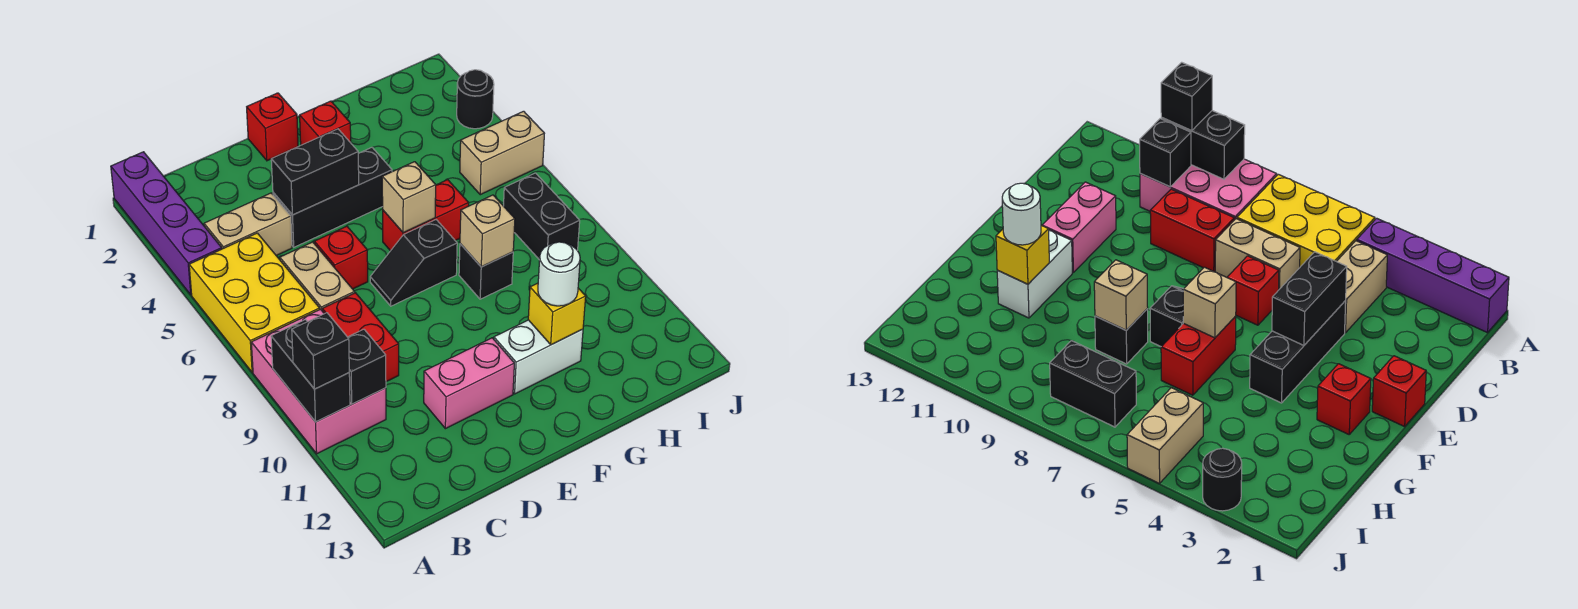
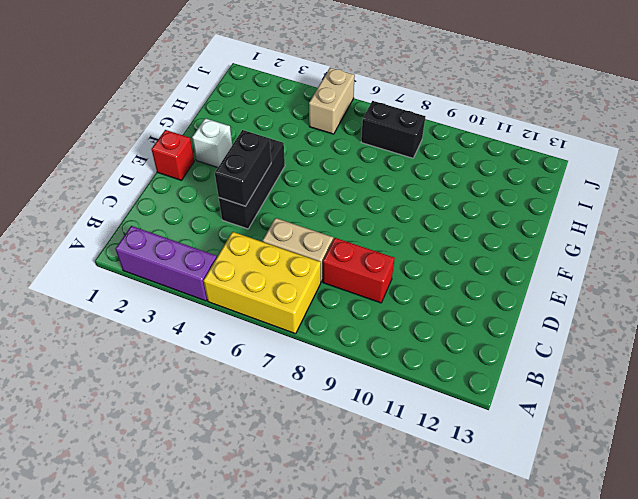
purple brick A2:A4 level 1 -> purple brick A1:A4 level 1
white brick F2 level 1 -> red brick F2 level 1
none -> pink brick A8:B10 level 1
none -> tan brick B4:C4 level 1
none -> red brick D6 level 1

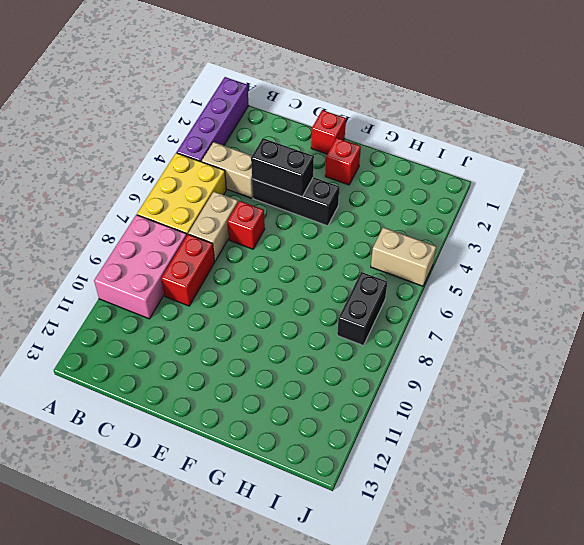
none -> pink brick D11:E11 level 1
none -> black slope E7:F7 level 1 top F
none -> red brick F6:G6 level 1

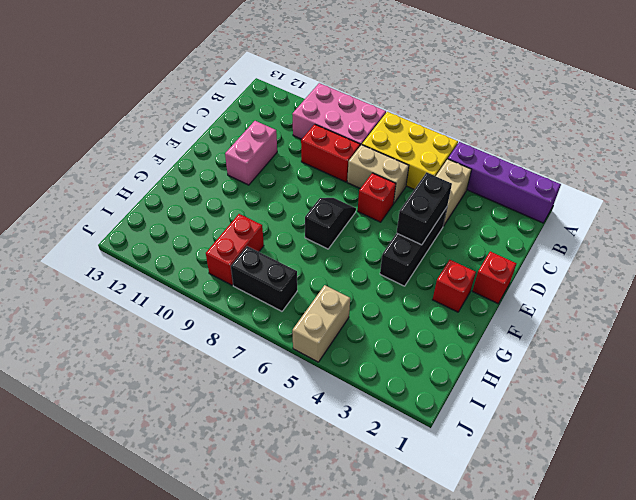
red brick H9:I9 level 1 -> red brick F6:G6 level 1
none -> white brick F11:G11 level 1
none -> black brick G8 level 1
none -> black round brick J3 level 1

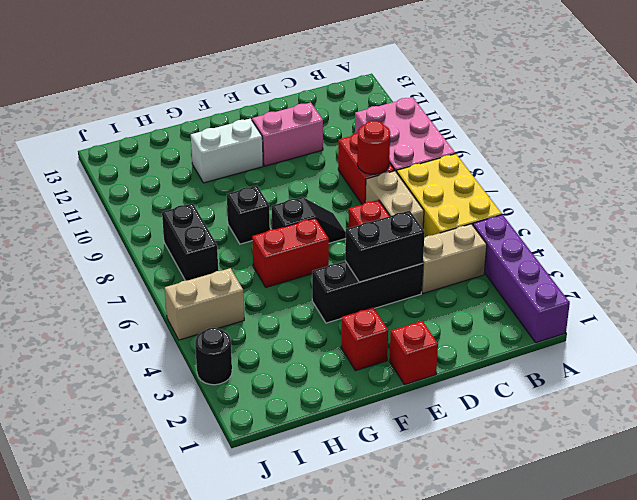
red round brick C8 level 2 -> none
none -> black brick A9:A10 level 2
none -> black brick B10 level 2
none -> tan brick F6 level 2

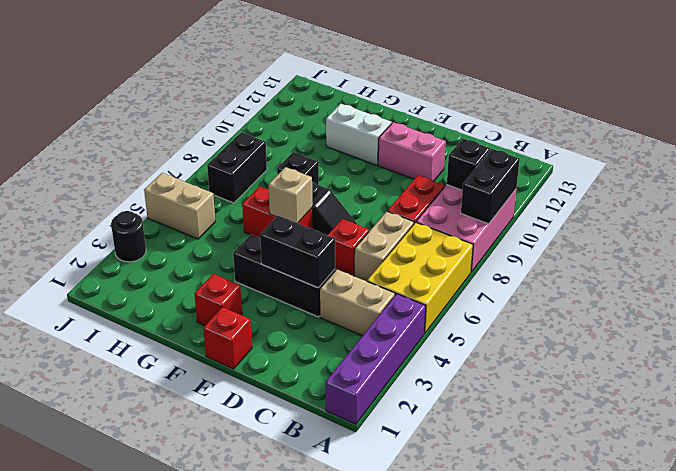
none -> tan brick G8 level 2
none -> yellow brick G11 level 2
none -> black brick A10 level 3

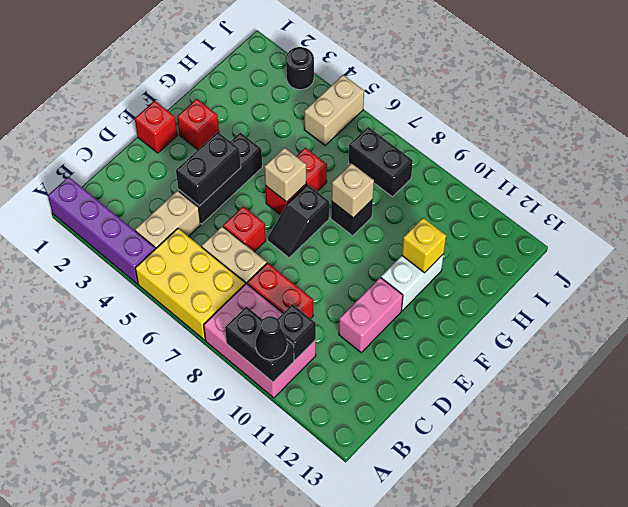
black cone A10 level 3 -> black brick A10 level 3
none -> white round brick G11 level 3

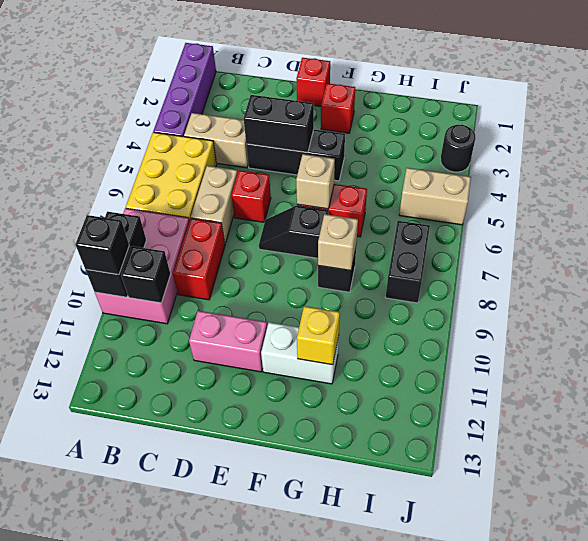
none -> white round brick G11 level 3

